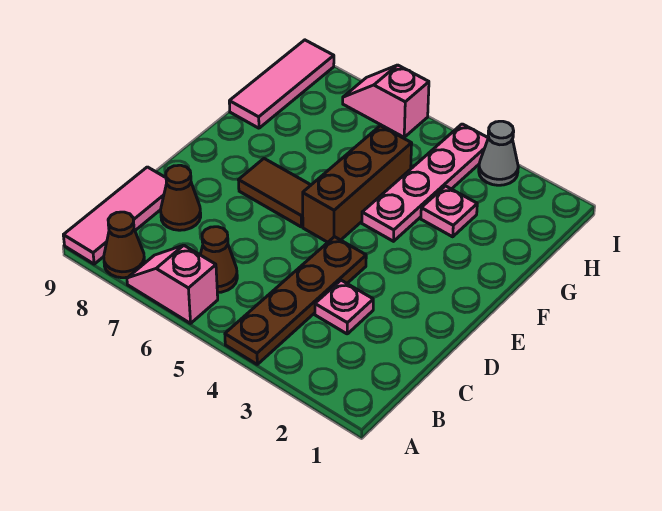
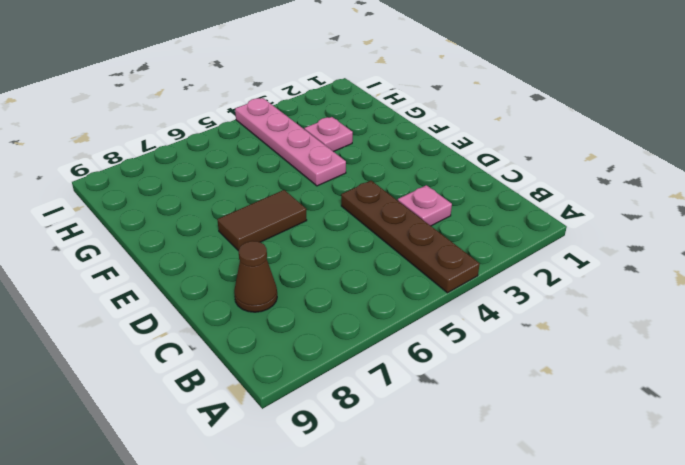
none -> pink slope A6:A7 level 1 top 6
none -> brown cone A8 level 1
none -> pink tile A9:C9 level 1

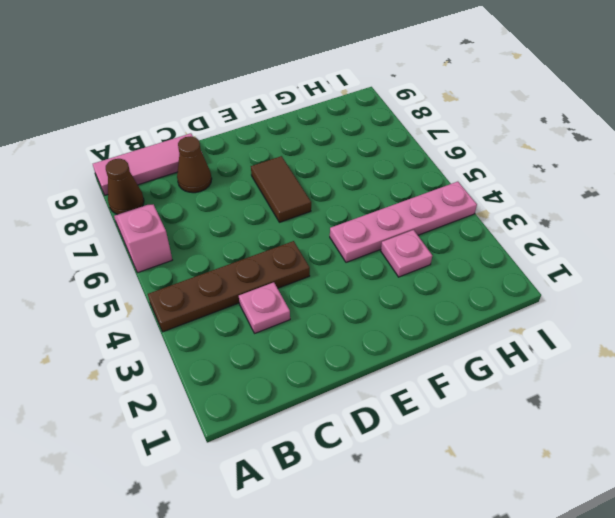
none -> brown cone B6 level 1
none -> brown brick E5:G5 level 1
none -> pink tile G9:I9 level 1

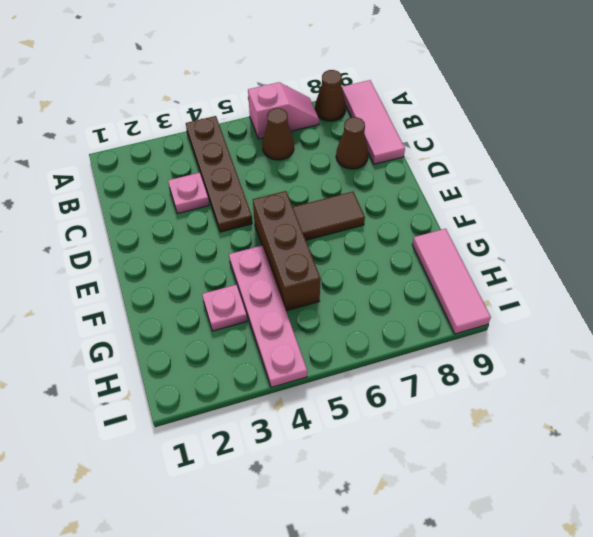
none -> grey cone I3 level 1
none -> pink slope I6:I7 level 1 top 6

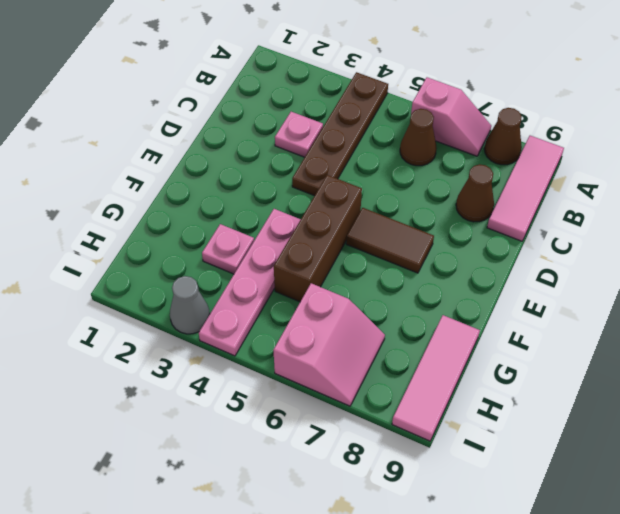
pink slope H6:I7 level 1 top 6 -> pink slope I6:I7 level 1 top 6

